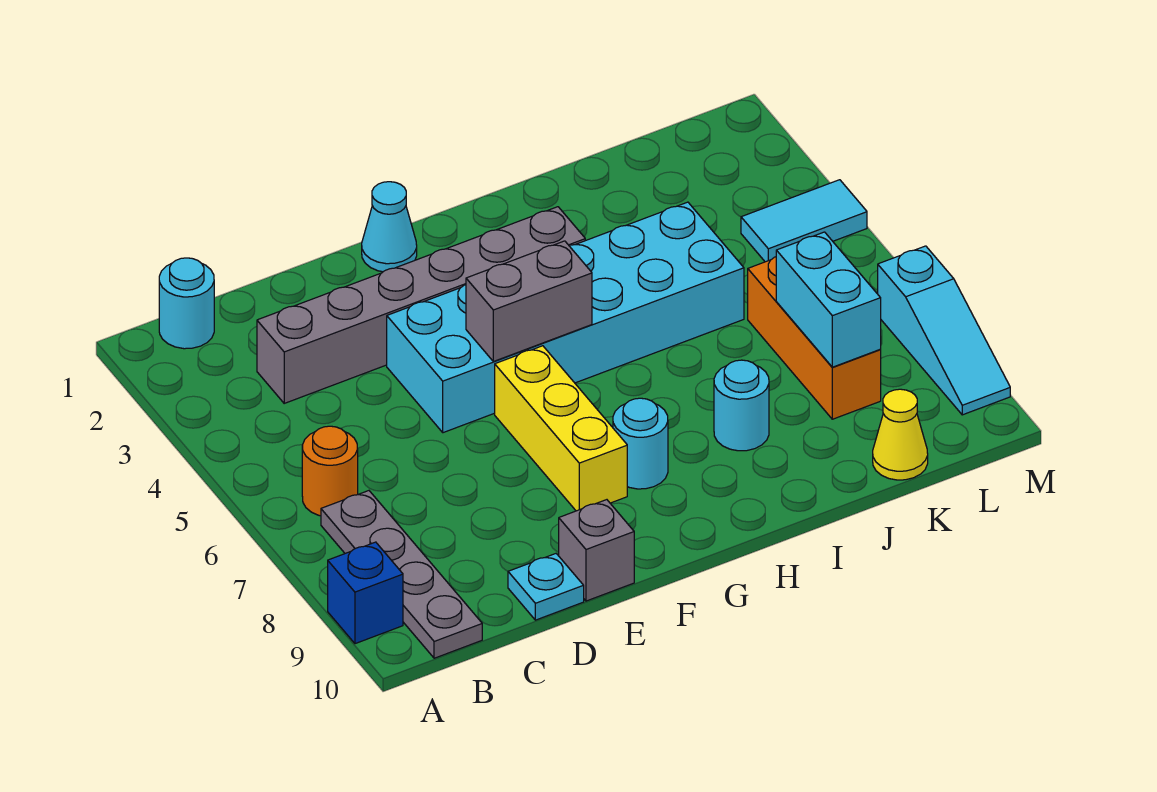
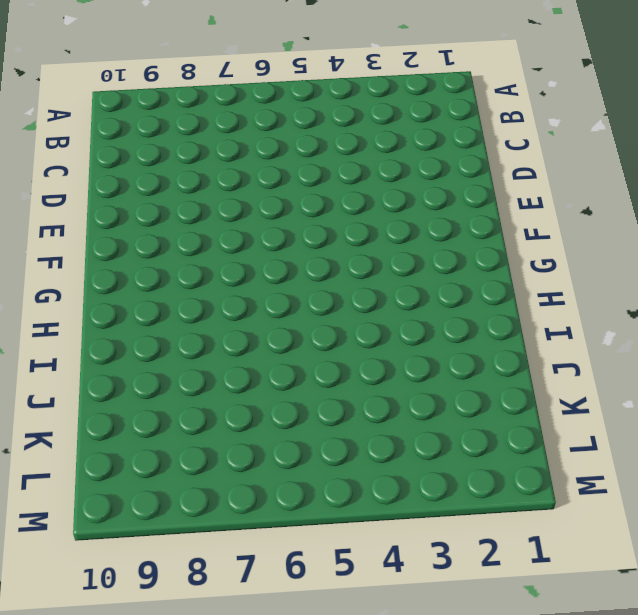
none -> blue brick A9 level 1
none -> cyan round brick B1 level 1
none -> orange round brick B6 level 1

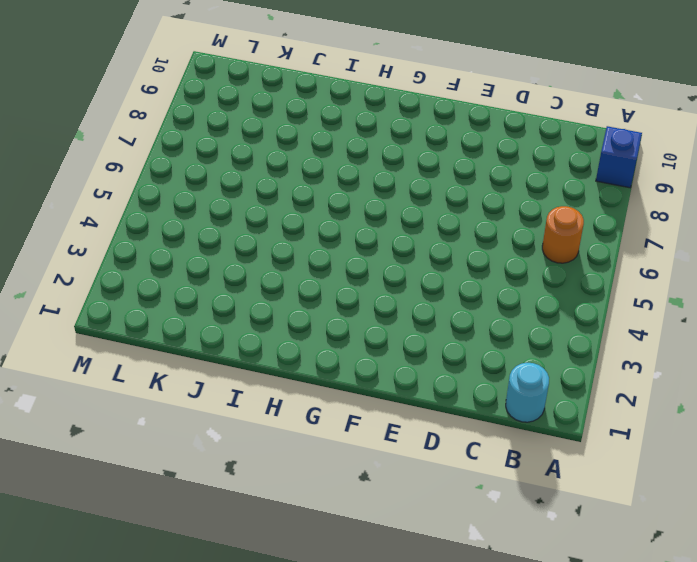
none -> grey plate B7:B10 level 1
none -> grey brick C3:H3 level 1
none -> cyan plate D10 level 1

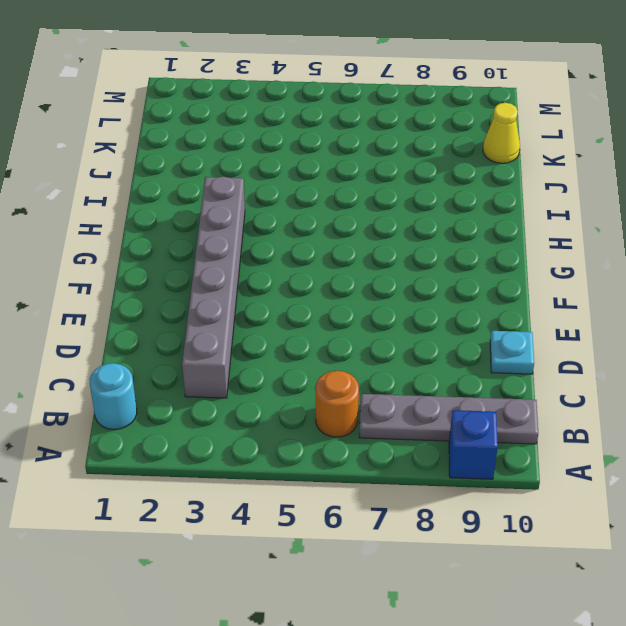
none -> cyan brick E4:J5 level 1
none -> grey brick E10 level 1
none -> cyan cone F1 level 1

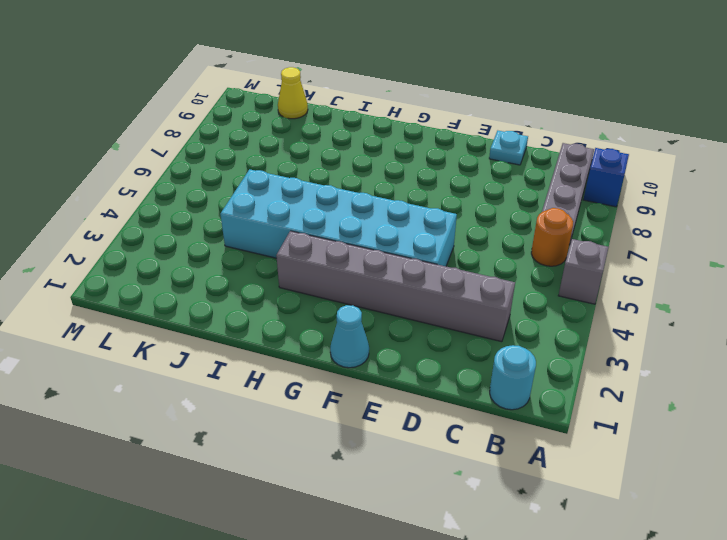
grey brick A5 level 1 -> grey brick E10 level 1
none -> yellow brick F6:F8 level 1
none -> cyan round brick G8 level 1
none -> cyan round brick I8 level 1

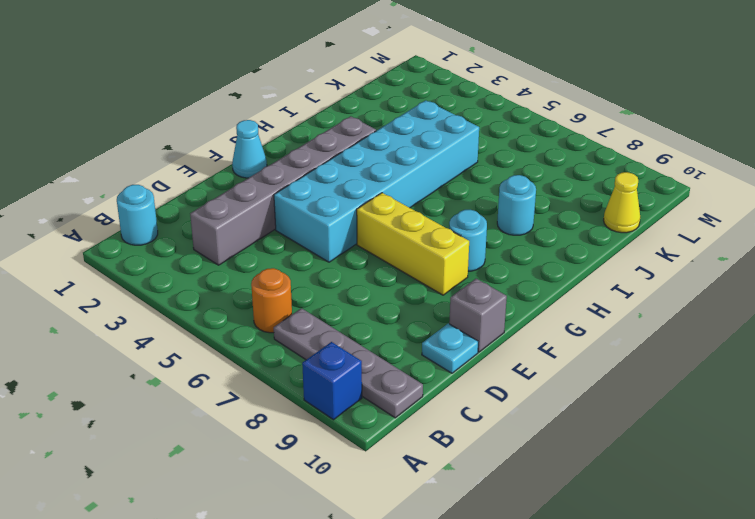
none -> orange brick K6:K8 level 1
none -> cyan tile L4:M4 level 1
none -> cyan slope M7:M9 level 1 top 7

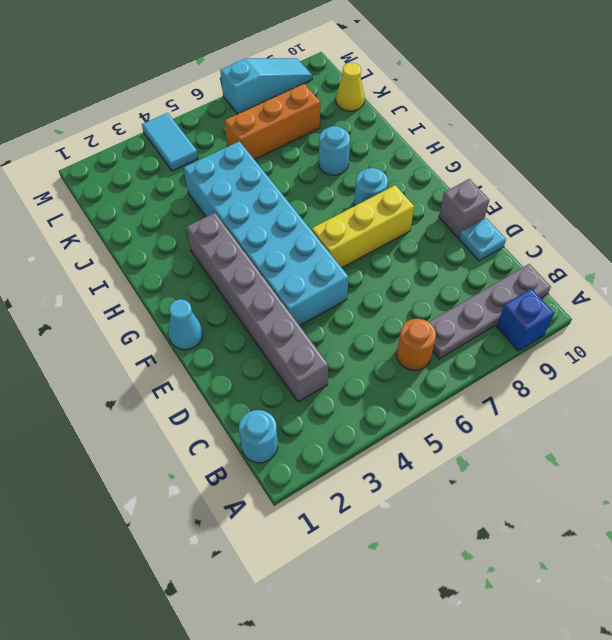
none -> grey brick F5:G5 level 2
none -> cyan brick K7:K8 level 2

